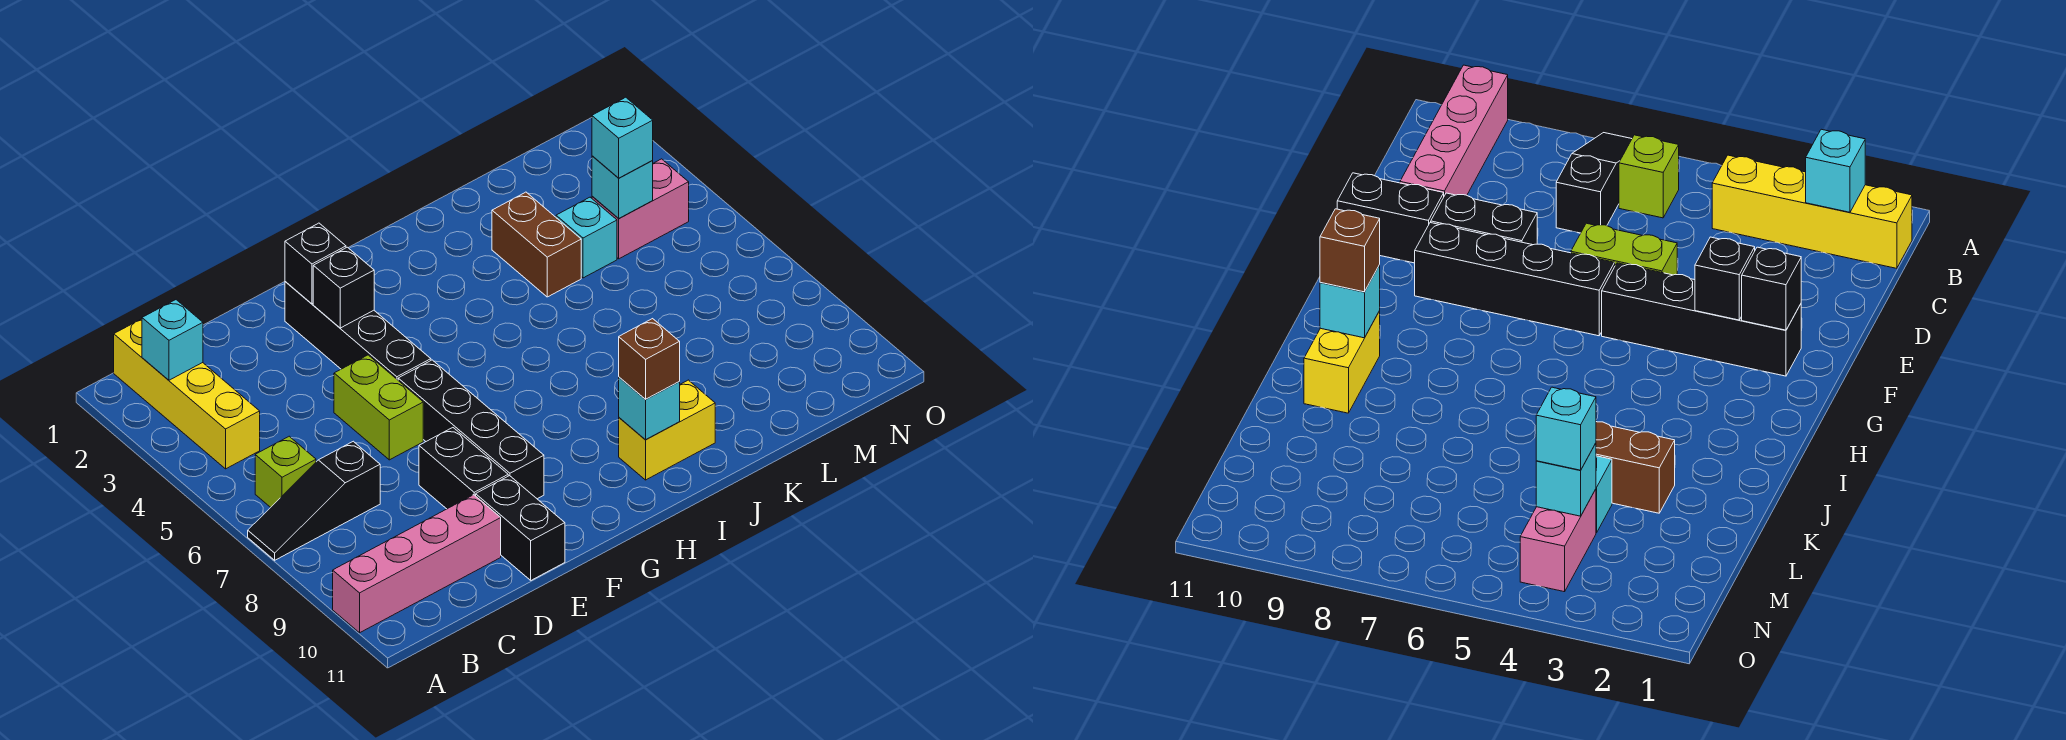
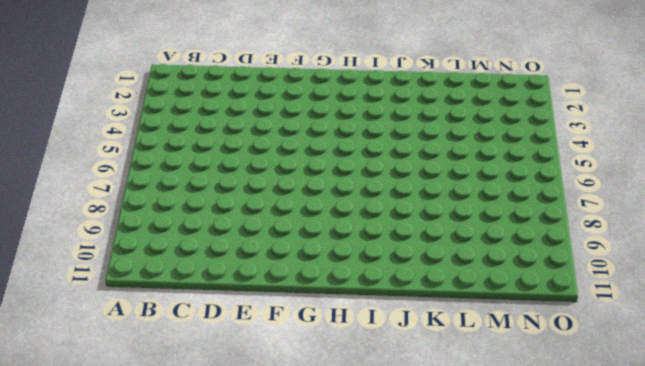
none -> black slope A7:C7 level 1 top C
none -> pink brick A10:D10 level 1
none -> yellow brick B1:B4 level 1

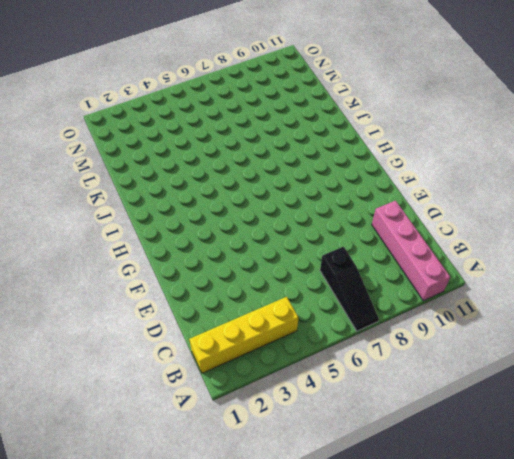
none -> lime brick B6 level 1
none -> lime brick E5:E6 level 1
none -> black brick E8:E9 level 1

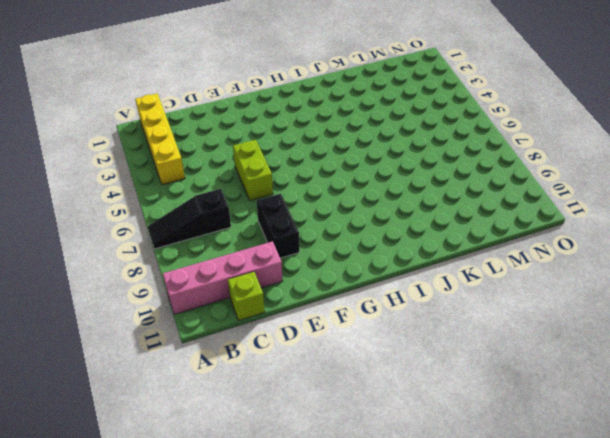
lime brick C11 level 1 -> lime brick B6 level 1
none -> black brick E10:E11 level 1
none -> black brick F2:F5 level 1
none -> black brick F6:F9 level 1

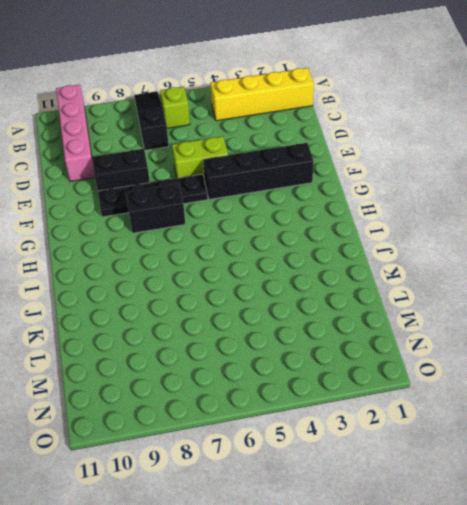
black plate F6:F9 level 1 -> black brick F6:F9 level 1
black brick G7:G8 level 1 -> black brick E10:E11 level 1
none -> yellow brick I10:J10 level 1
none -> brown brick K3:K4 level 1
none -> cyan brick L4 level 1

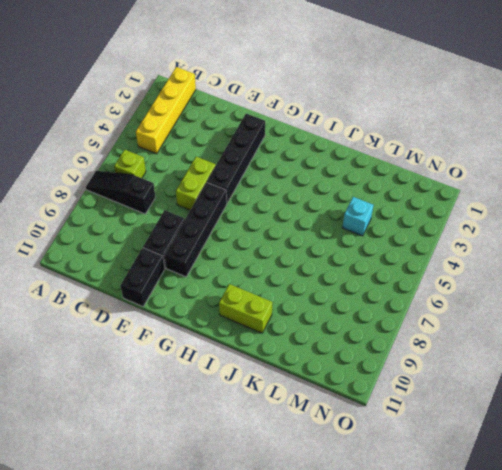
lime brick I10:J10 level 1 -> yellow brick I10:J10 level 1
none -> pink brick A10:D10 level 1
none -> brown brick K3:K4 level 1
none -> pink brick M4:N4 level 1

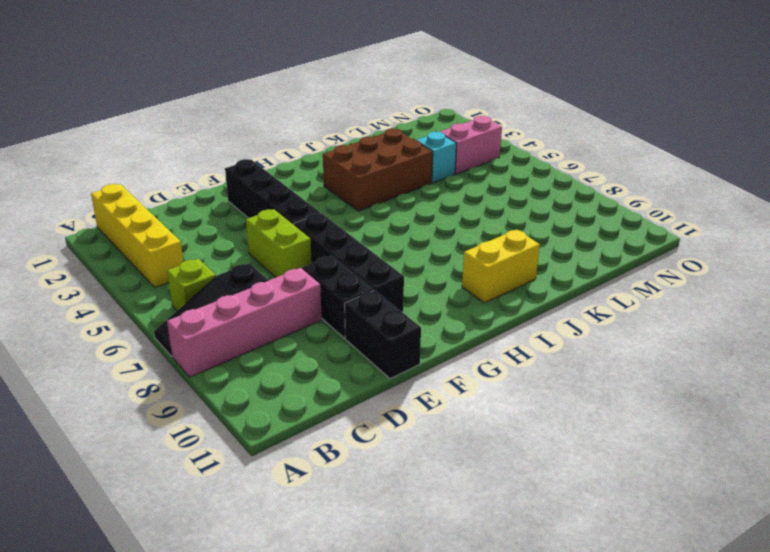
pink brick A8:D8 level 1 -> pink brick A10:D10 level 1
brown brick I3:K4 level 1 -> brown brick K3:K4 level 1
none -> cyan brick B2 level 2
none -> black brick F2 level 2
none -> black brick F3 level 2

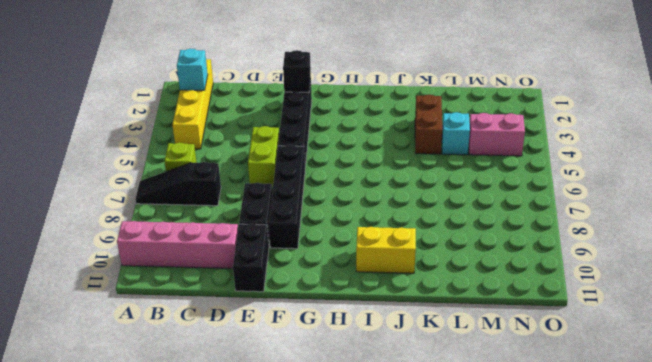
none -> black brick F3 level 2
none -> cyan brick I10 level 2
none -> cyan brick M4 level 2

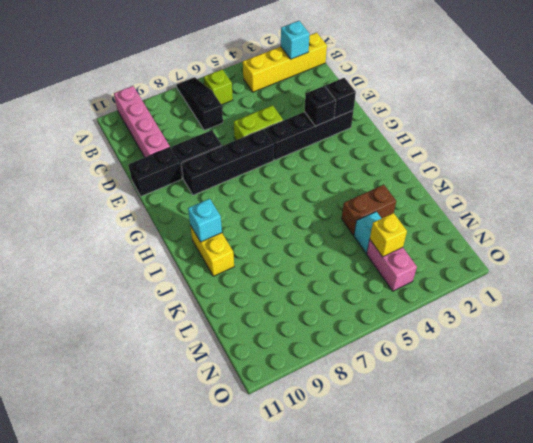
yellow brick M4 level 2 -> cyan brick M4 level 2
none -> brown brick I10 level 3
none -> cyan brick M4 level 3

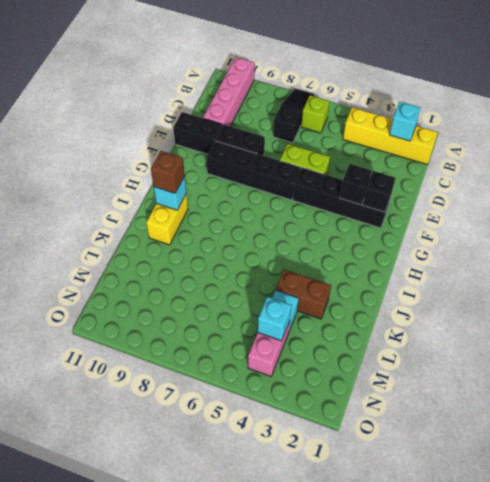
none -> cyan brick M4 level 3

